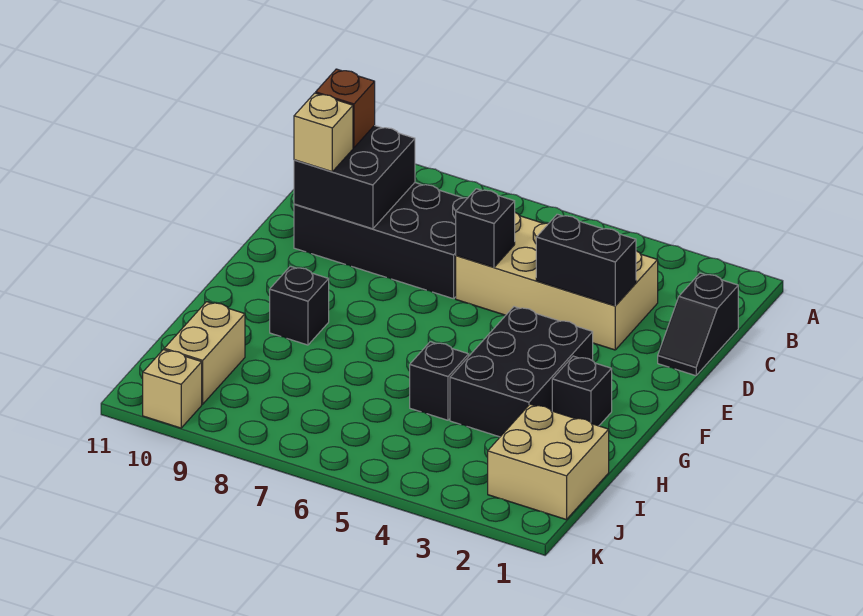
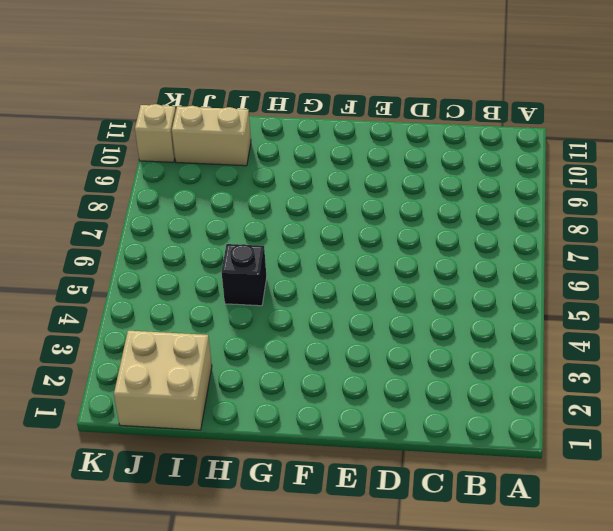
none -> black slope C1:D1 level 1 top C
none -> tan brick C3:D6 level 1
none -> black brick C7:D10 level 1

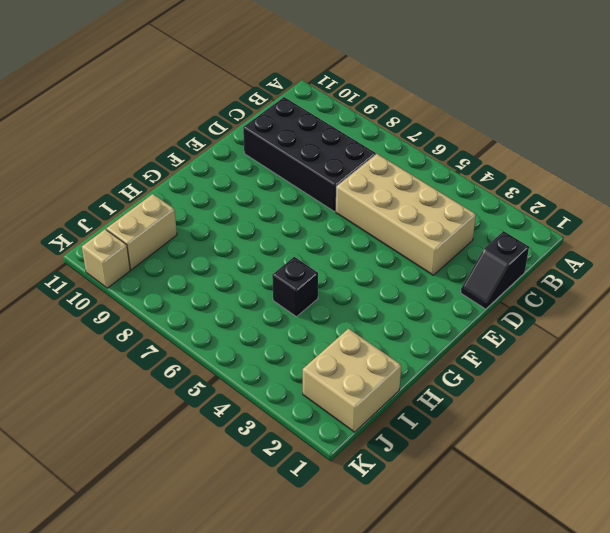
none -> black brick F3:H4 level 1
none -> black brick G2 level 1
none -> black brick G9 level 1

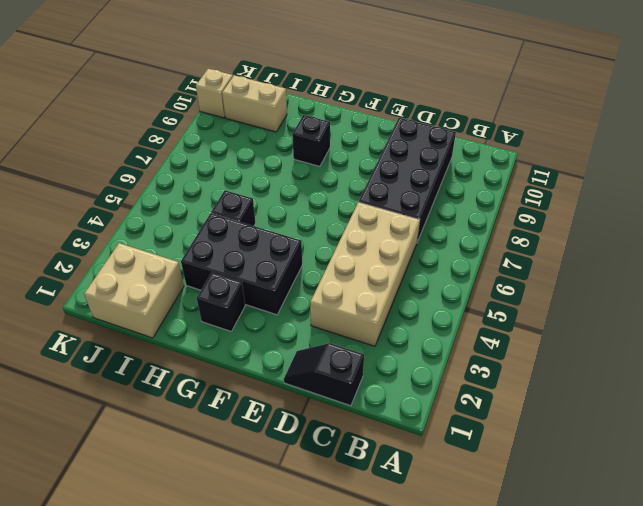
none -> black brick C9:D10 level 2
none -> black brick D3:D4 level 2
none -> black brick D6 level 2

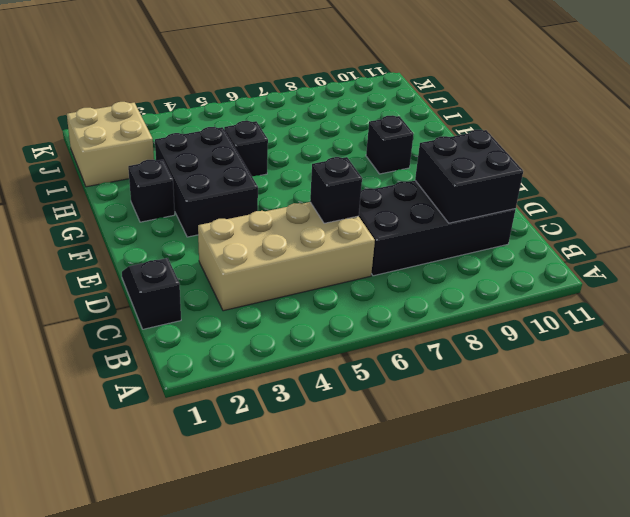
none -> tan brick I10:J10 level 1
none -> tan brick K10 level 1
none -> black brick D3:D4 level 2

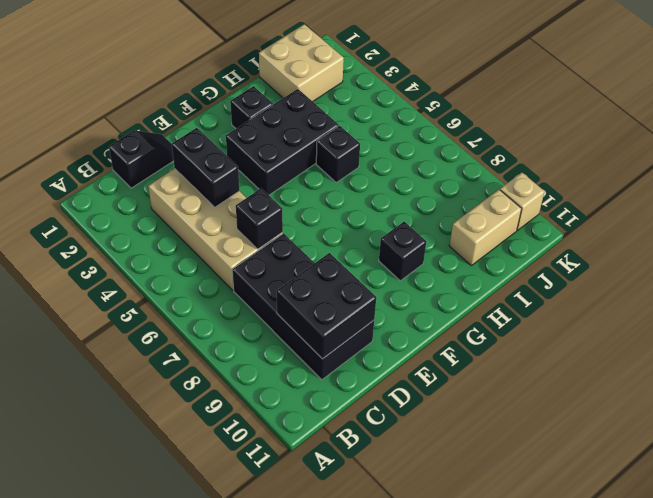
none -> brown brick C10 level 3
none -> tan brick D10 level 3

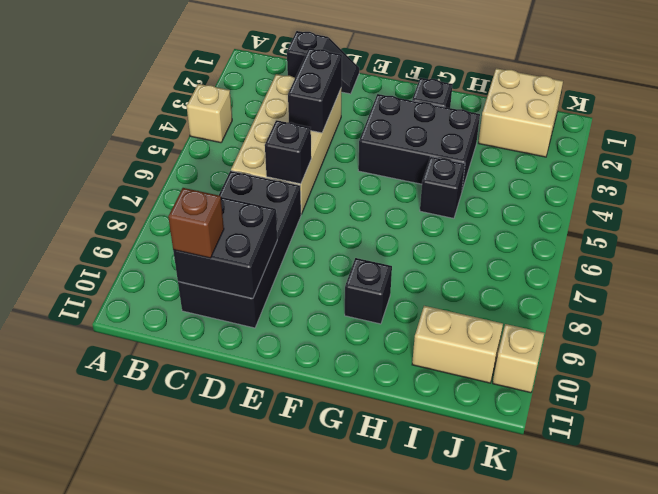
tan brick A4 level 1 -> tan brick D10 level 3

